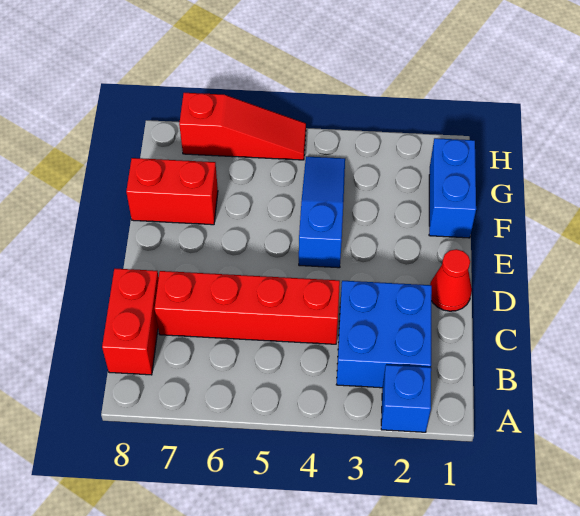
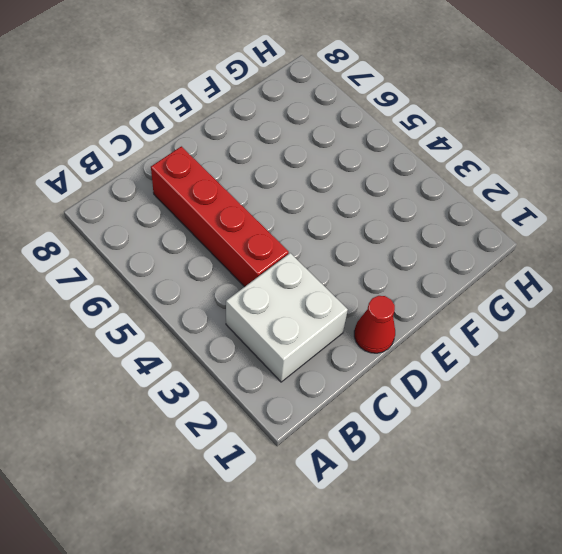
white brick B2:C3 level 1 -> blue brick B2:C3 level 1
none -> blue brick A2 level 1
none -> red brick B8:C8 level 1

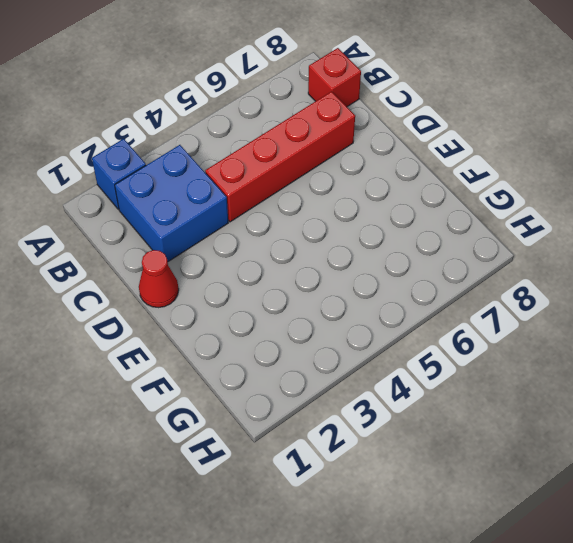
red brick B8 level 1 -> red brick B8:C8 level 1
none -> blue slope E4:G4 level 1 top E
none -> blue brick F1:G1 level 1

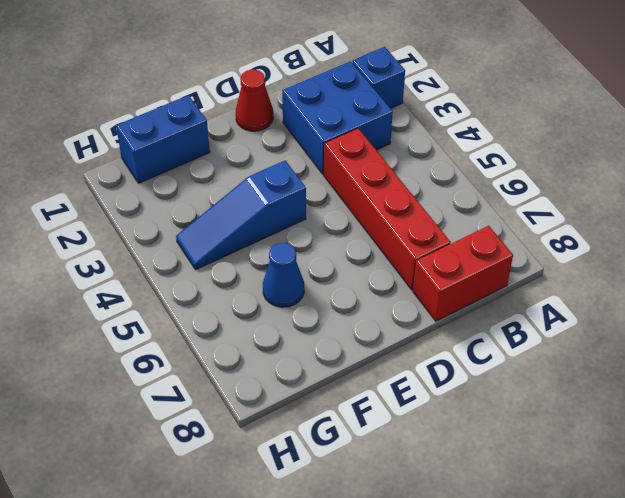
blue cone F6 level 1 -> none
none -> red brick F7:F8 level 1
none -> red slope H5:H7 level 1 top 7

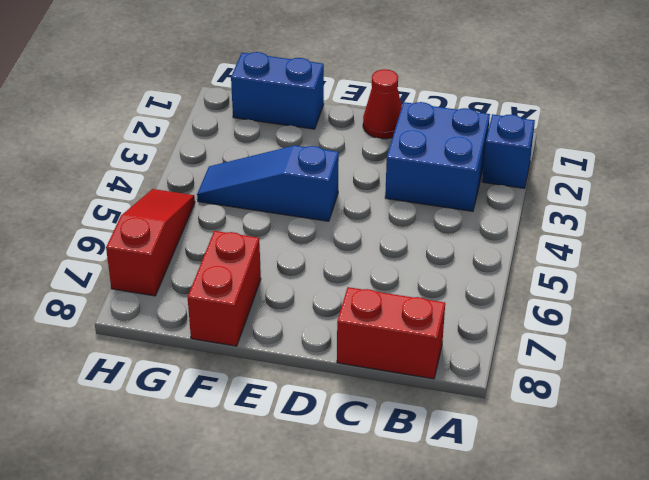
none -> red brick C4:C7 level 1

